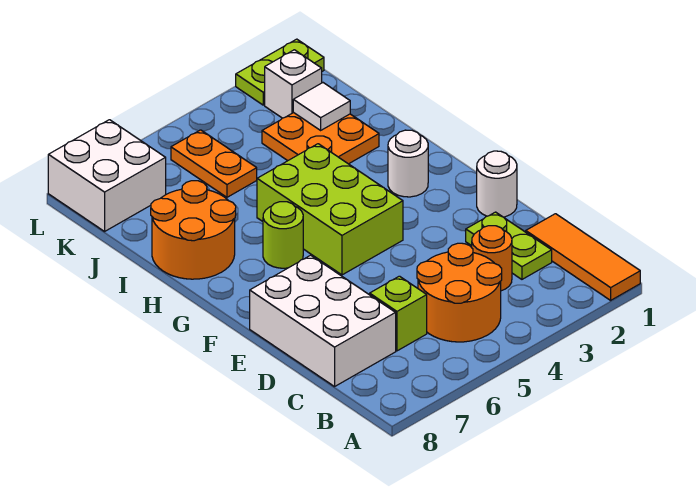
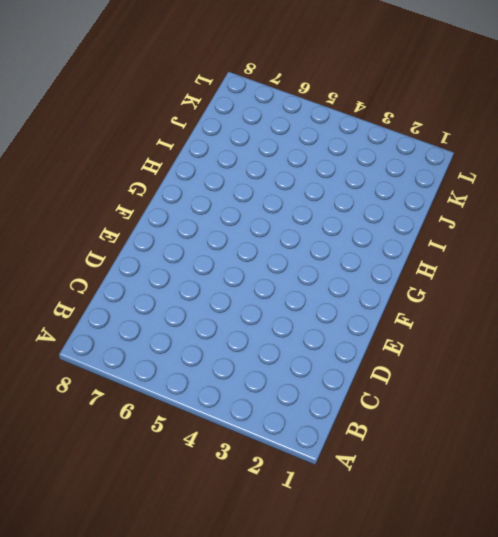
none -> orange tile A1:C1 level 1
none -> orange round brick B4:C5 level 1
none -> lime plate C2:D2 level 1

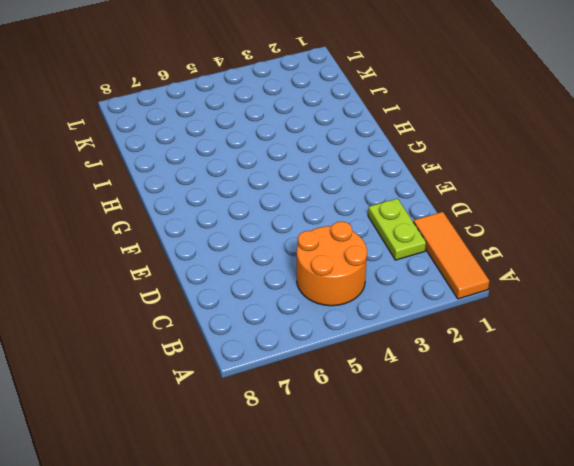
none -> orange round brick C3 level 1
none -> lime brick C6 level 1
none -> white brick C7:E8 level 1

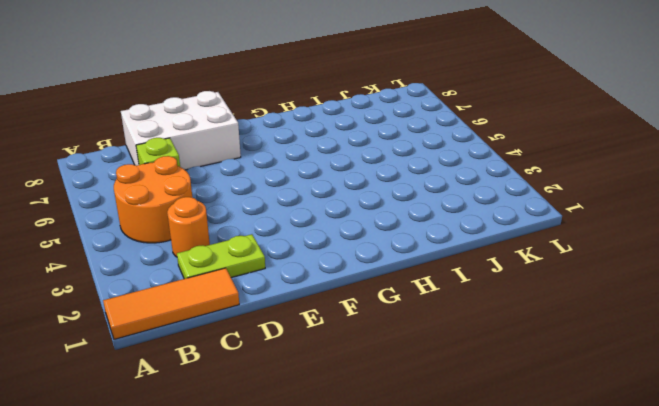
none -> white round brick E1 level 1
none -> lime brick F4:H5 level 1
none -> white round brick G2 level 1

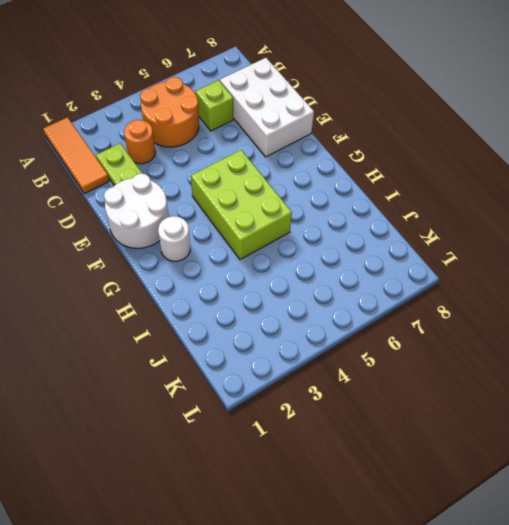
white round brick E1:F2 level 1 -> white round brick E1 level 1
none -> lime round brick G6 level 1
none -> orange round brick H7:I8 level 1
none -> orange plate I2:J3 level 1

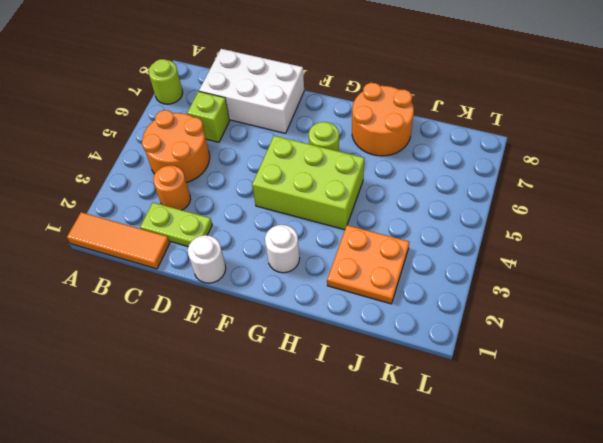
lime round brick A7 level 1 -> none
none -> orange plate J5:K5 level 1
none -> white brick K2 level 1
none -> white brick K7:L8 level 1

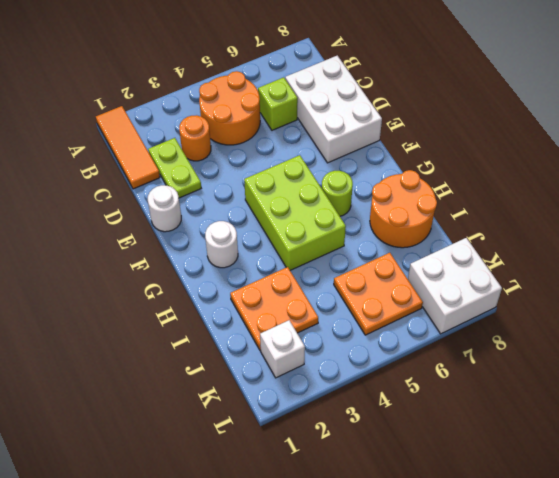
orange plate J5:K6 level 1 -> orange plate J5:K5 level 1
none -> lime plate L1:L2 level 1
none -> white tile J2 level 2

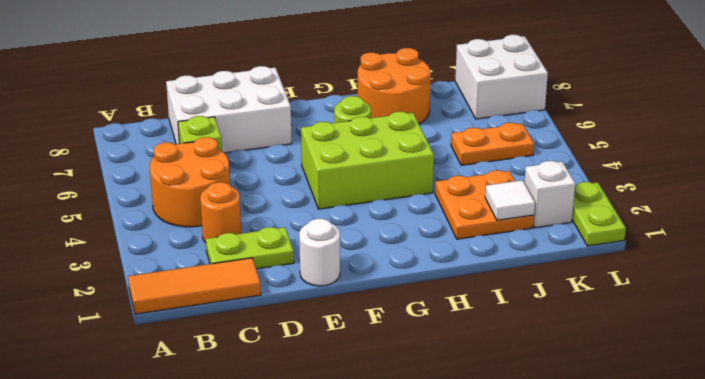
none -> white round brick G2 level 1

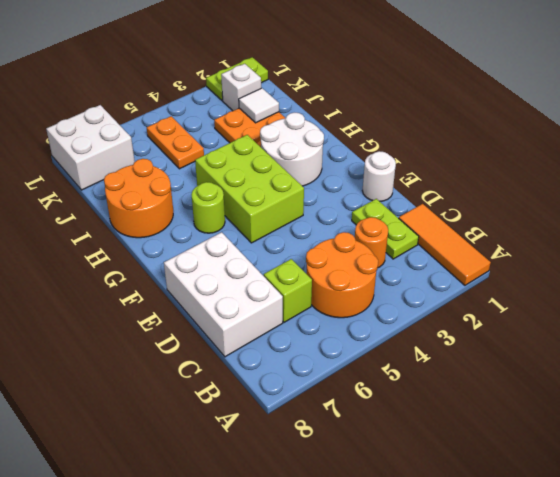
white round brick G2:H3 level 1 -> white round brick G2 level 1

